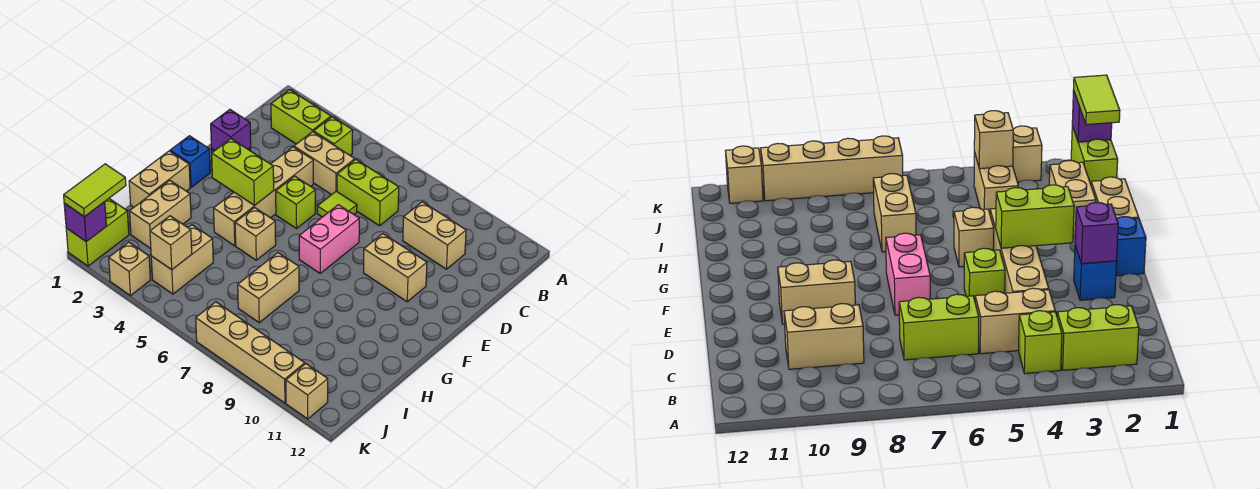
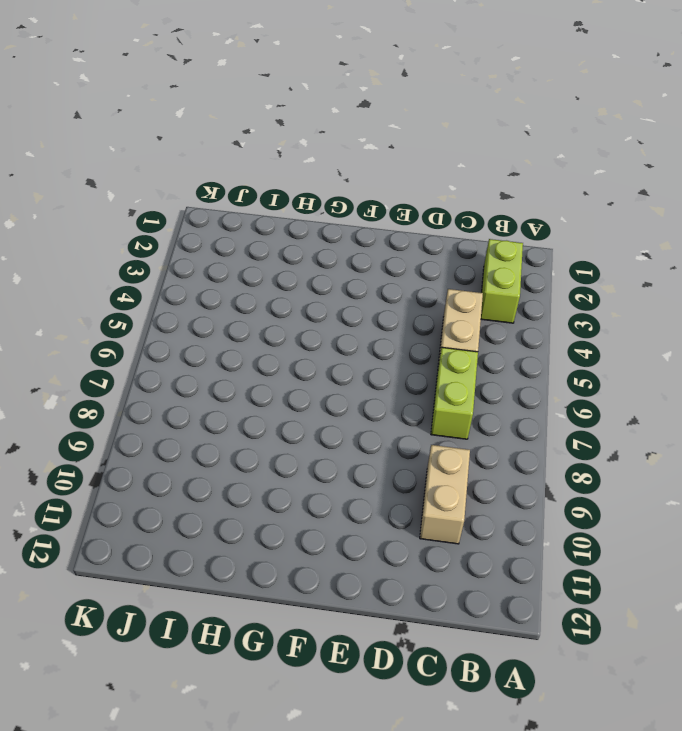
none -> lime brick B4 level 1
none -> tan brick D4:G4 level 1
none -> lime tile D6 level 1

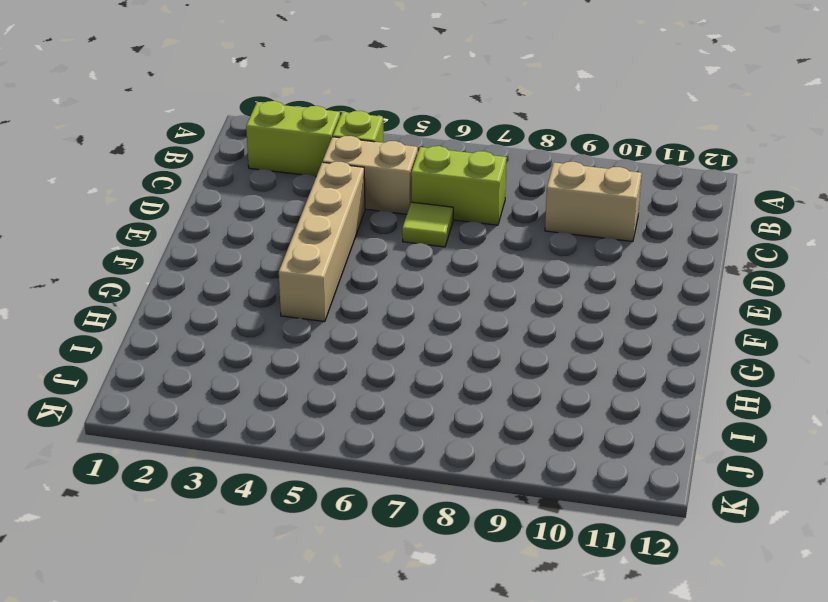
none -> blue brick E2 level 1
none -> lime brick E5 level 1
none -> pink brick E7:F7 level 1

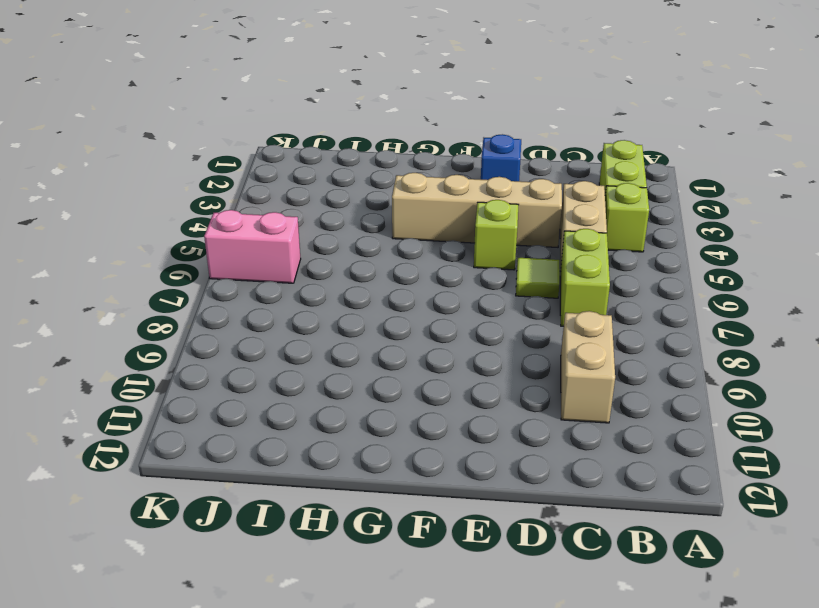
pink brick J6:K6 level 1 -> pink brick E7:F7 level 1
none -> tan brick E9:E10 level 1
none -> blue brick F1 level 1
none -> tan brick G1:H1 level 1

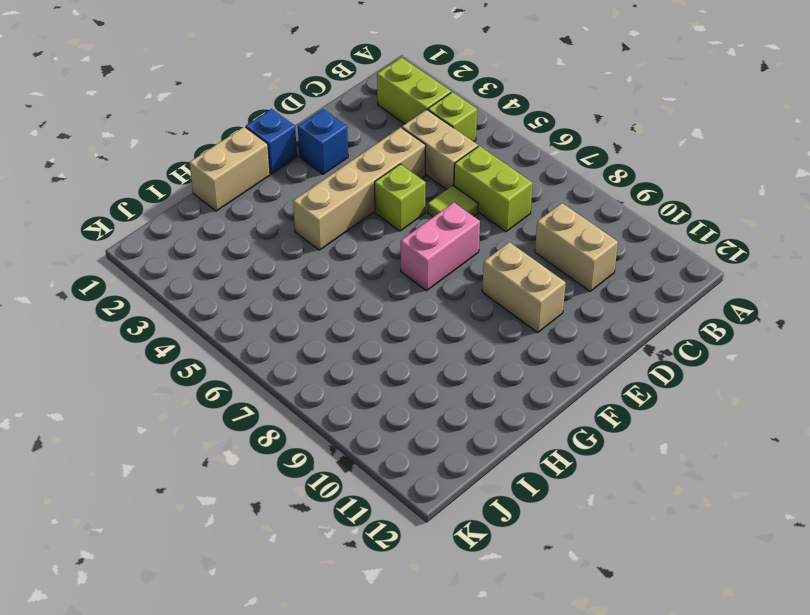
none -> tan brick G5 level 1
none -> tan brick H2:I2 level 1
none -> tan brick H7:I7 level 1

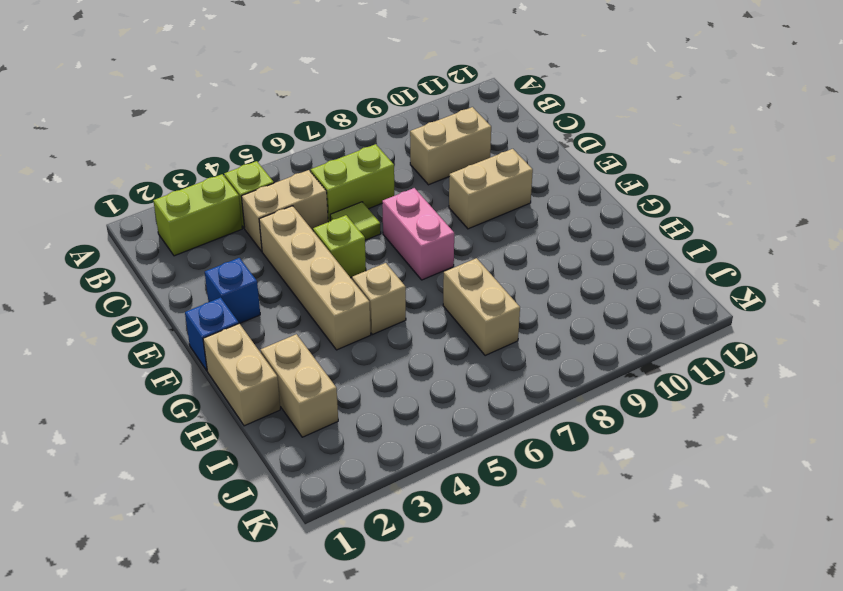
none -> tan brick I4:J4 level 1
none -> lime brick J1:K1 level 1
none -> tan brick K3 level 1

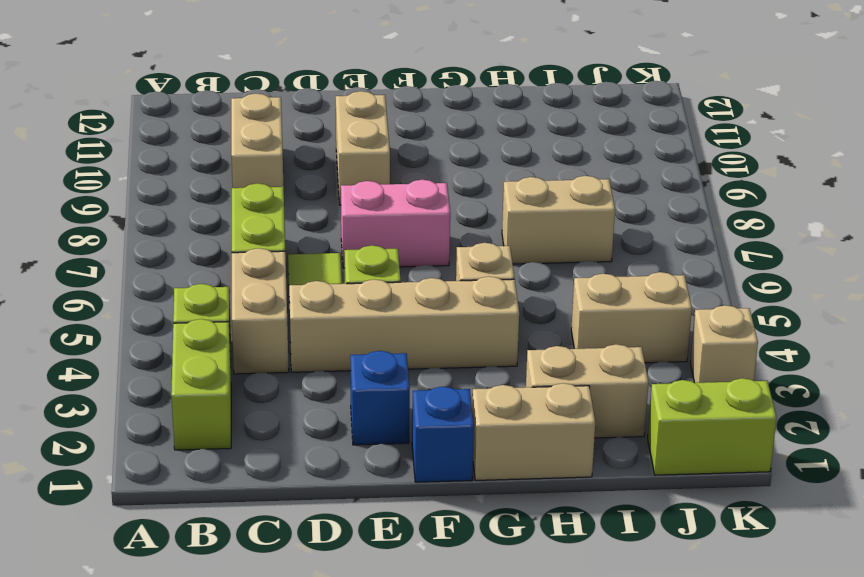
none -> tan brick K7:K10 level 1
none -> tan brick K11 level 1
none -> purple brick E2 level 2

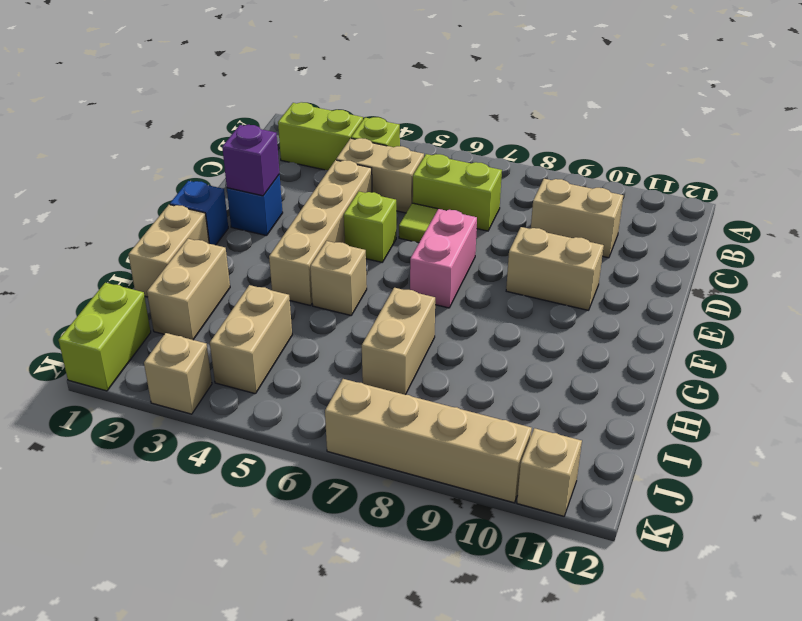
none -> lime brick F3:F4 level 2
none -> tan brick J4 level 2
none -> purple brick K1 level 2

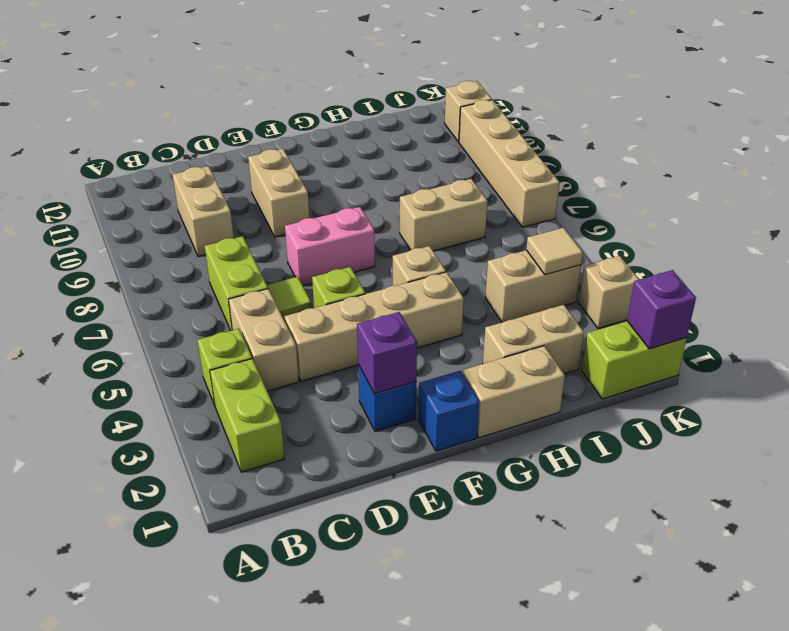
tan tile J4 level 2 -> tan brick J4 level 2
none -> lime brick F3:F4 level 2
none -> lime tile J1:K1 level 3

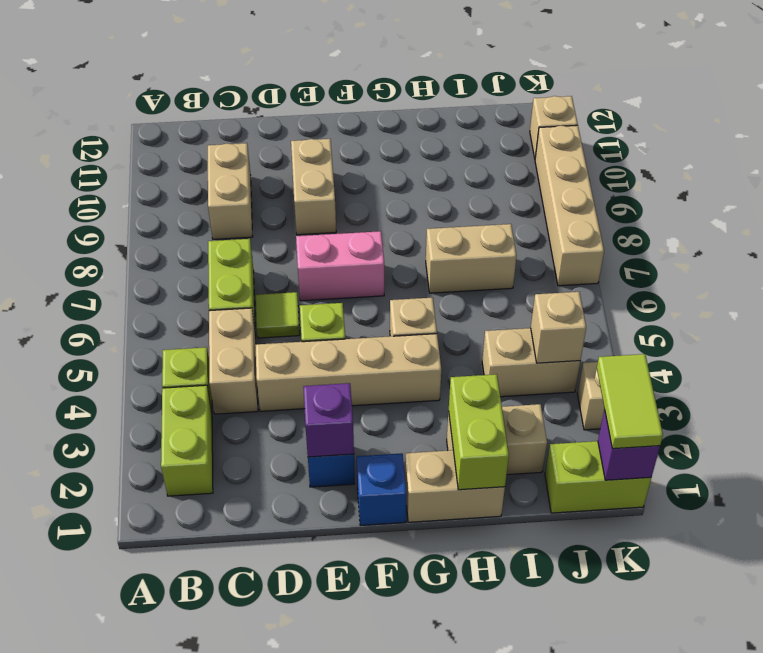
lime brick H1:H2 level 2 -> lime brick F3:F4 level 2
lime tile K1:K2 level 3 -> lime tile J1:K1 level 3

